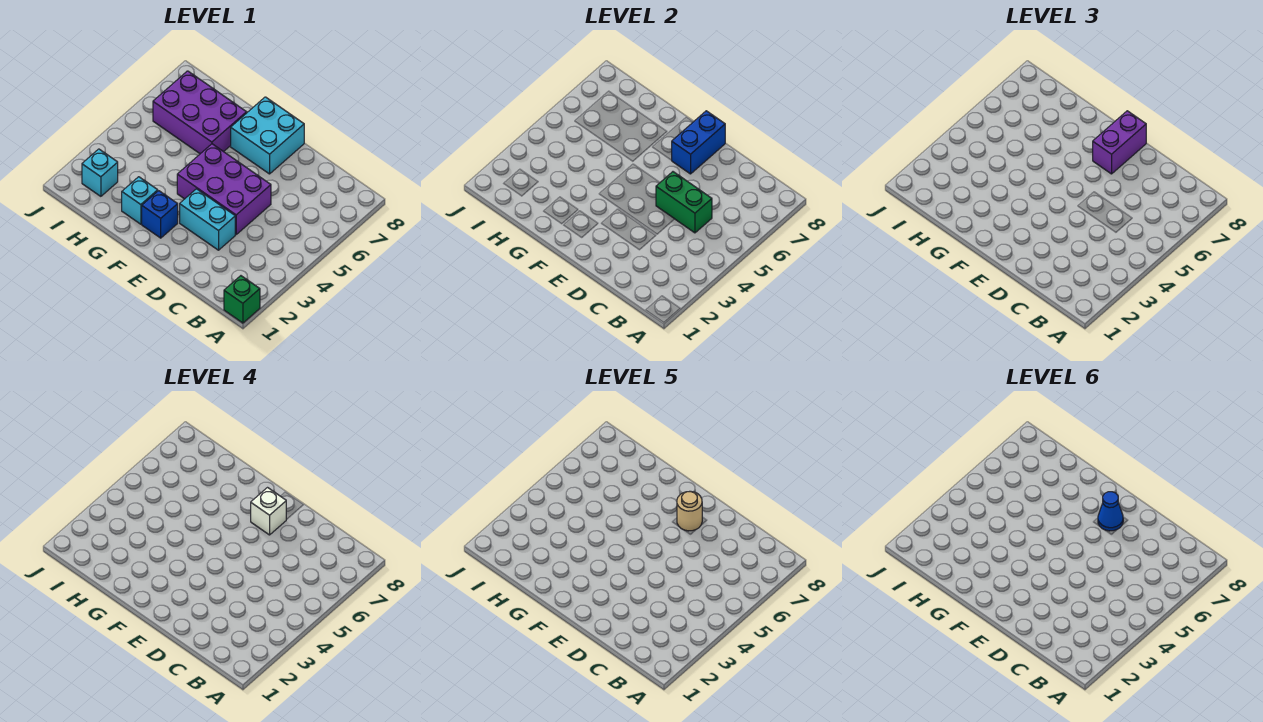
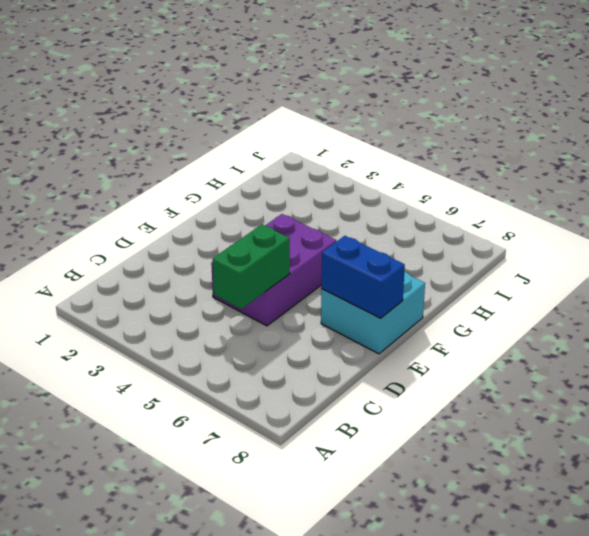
none -> green brick A1 level 1
none -> cyan brick D3:E3 level 1
none -> blue brick F2 level 1

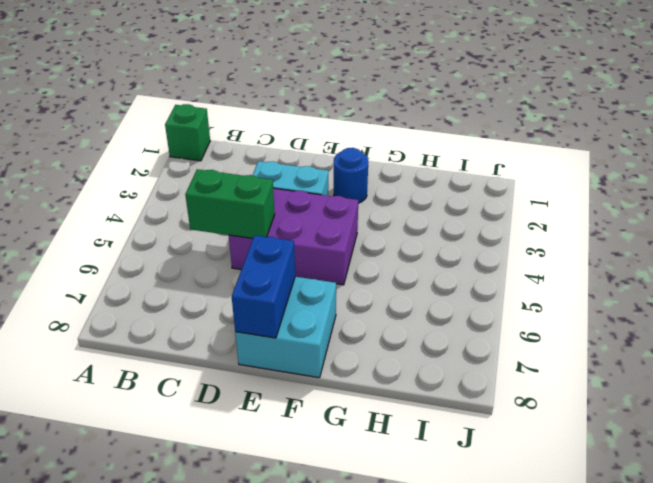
blue round brick F2 level 1 -> blue brick F2 level 1
none -> cyan brick G2 level 1
none -> purple brick G6:I7 level 1
none -> cyan brick I2 level 1

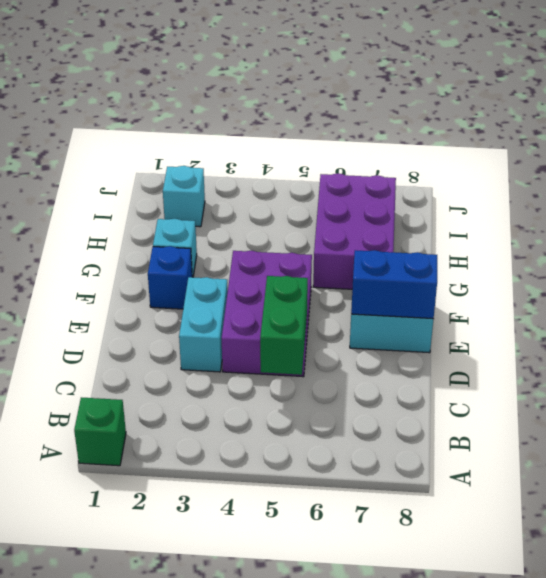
none -> purple brick E7:E8 level 3
none -> white brick E7 level 4
none -> tan round brick E7 level 5

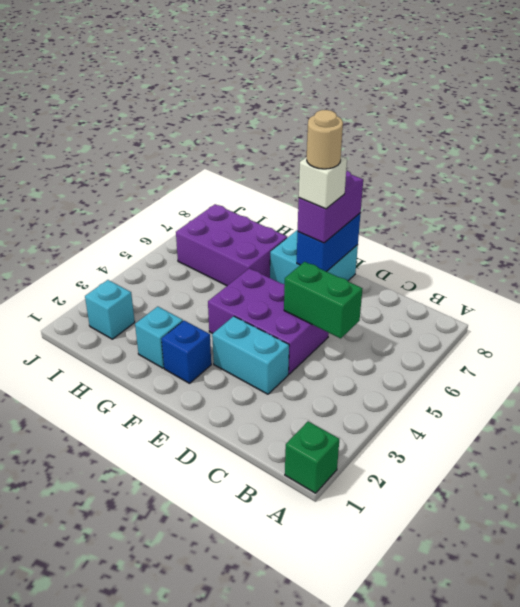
none -> blue cone E7 level 6

